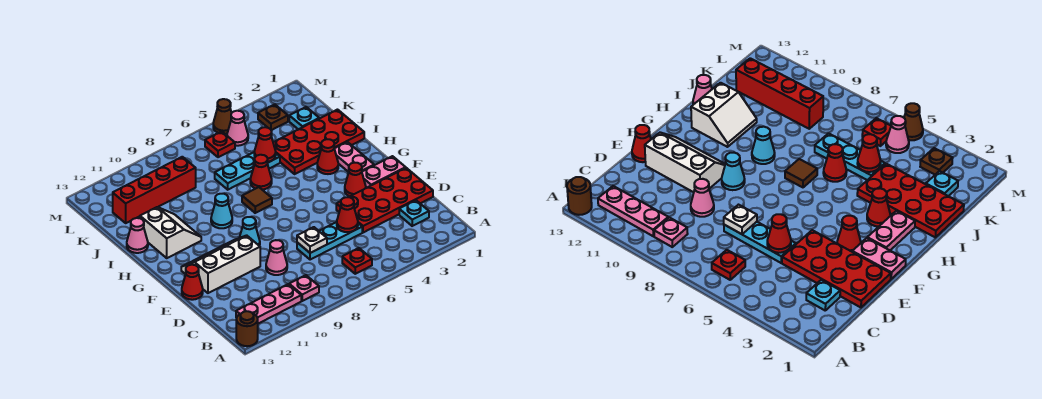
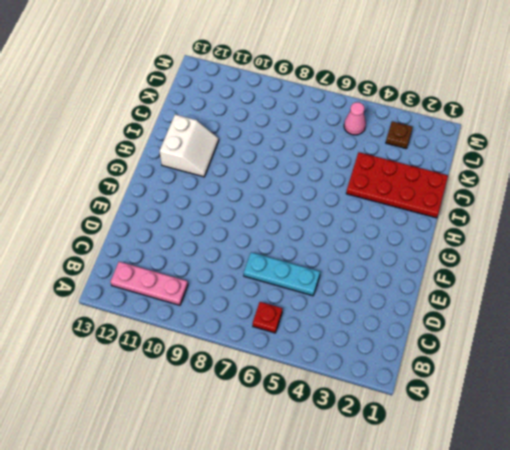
none -> brown round brick A13 level 1
none -> pink plate B9 level 1
none -> cyan plate C2 level 1
none -> red plate D1:E4 level 1

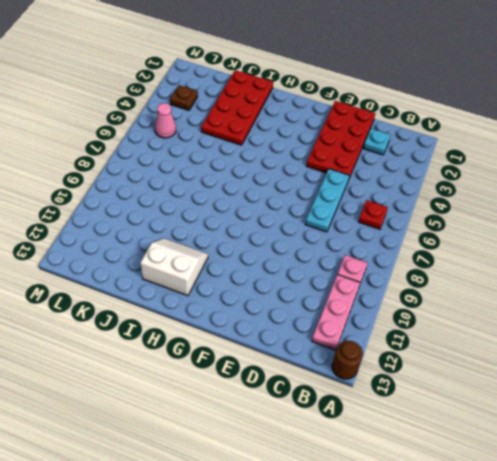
none -> pink cone D9 level 1
none -> white slope E10:F12 level 1 top E
none -> red cone E13 level 1
none -> pink plate F1:F2 level 1

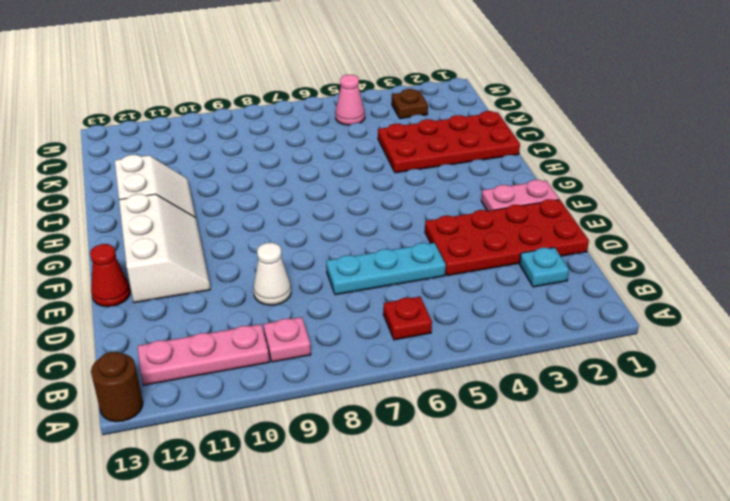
white cone D9 level 1 -> pink cone D9 level 1
white slope E11:G12 level 1 top 12 -> white slope E10:F12 level 1 top E
none -> red cone F3 level 1
none -> cyan cone F9 level 1
none -> pink plate G2:H2 level 1
none -> red cone H3 level 1

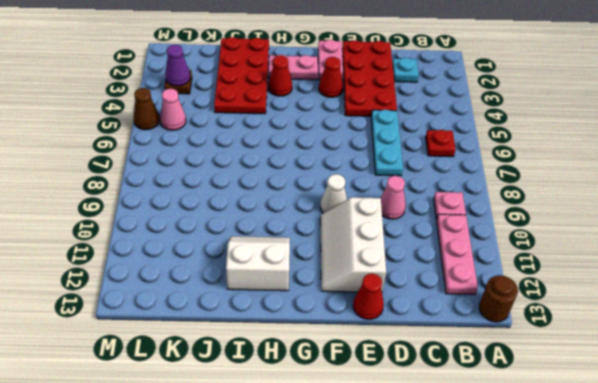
white cone F9 level 1 -> cyan cone F9 level 1
purple cone L3 level 2 -> none
none -> brown tile H7 level 1
none -> cyan cone H9 level 1
none -> red cone I6 level 1
none -> pink cone I13 level 1

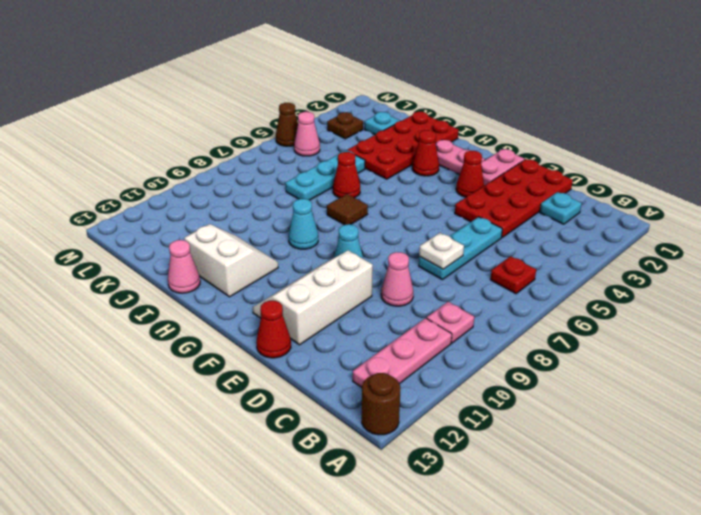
none -> red brick K9:K12 level 1
none -> red plate L6 level 1
none -> red cone D5 level 2
none -> red cone J5 level 2

